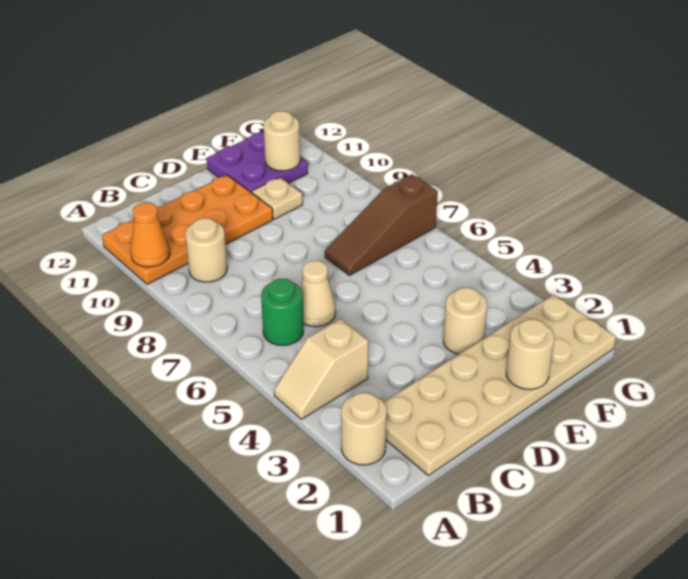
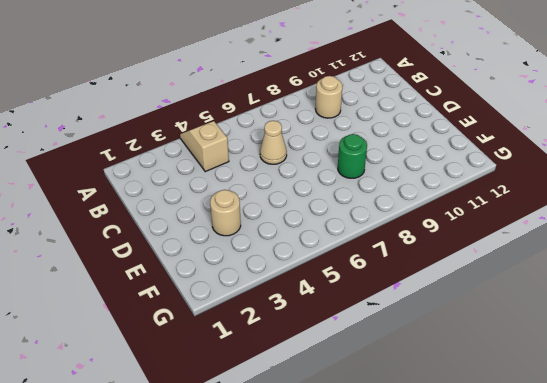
green round brick E8 level 1 -> green round brick B6 level 1
none -> tan round brick A2 level 1
none -> orange plate A10:D11 level 1
none -> tan plate B1:G2 level 1

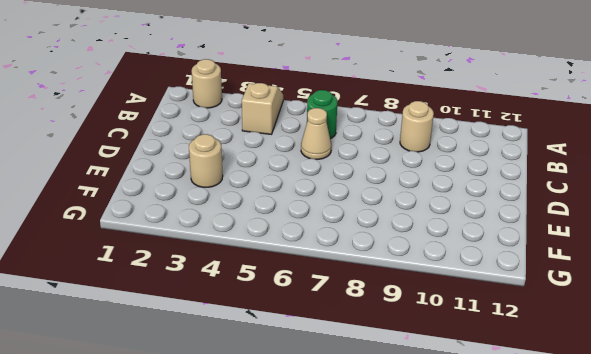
none -> orange plate A10:D11 level 1
none -> tan plate B1:G2 level 1
none -> brown slope E7:G7 level 1 top G

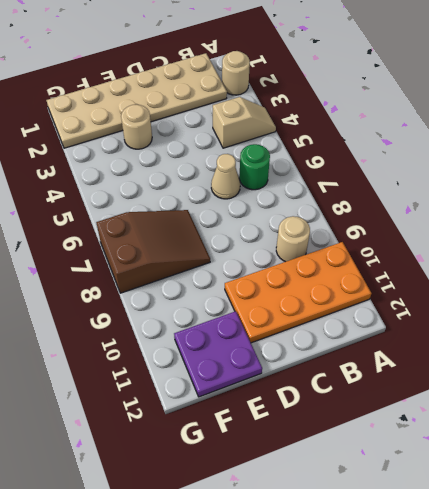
brown slope E7:G8 level 1 top G -> brown slope E7:G7 level 1 top G
none -> tan plate E10 level 1
none -> orange cone A10 level 2
none -> tan round brick E1 level 2

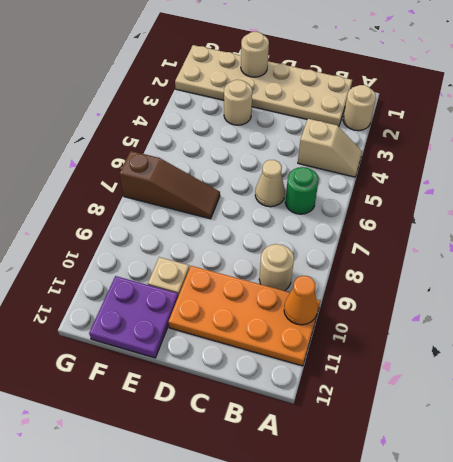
none -> tan round brick F11 level 2

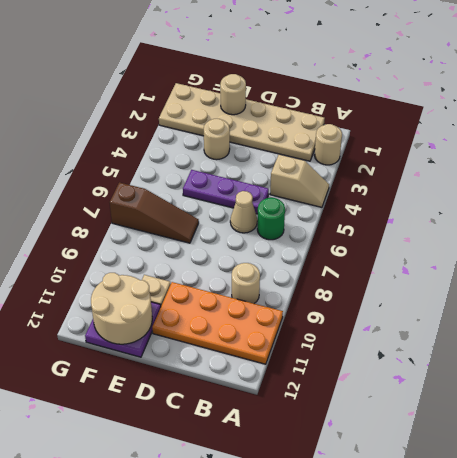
purple plate C5:E5 level 1 -> none
tan round brick E11:F12 level 2 -> tan round brick F11 level 2
none -> orange cone A10 level 2

